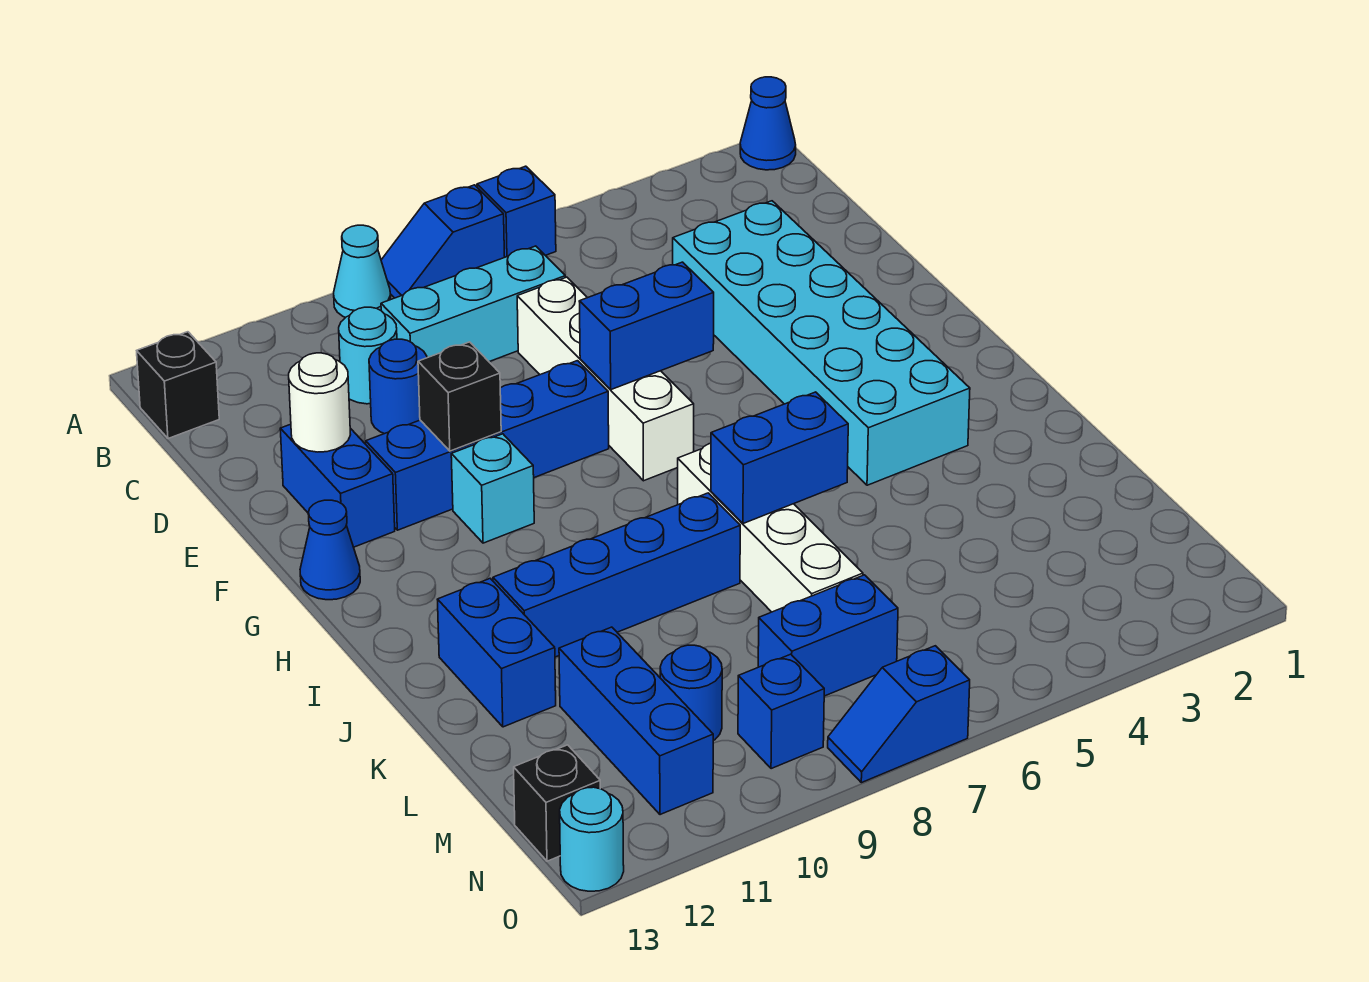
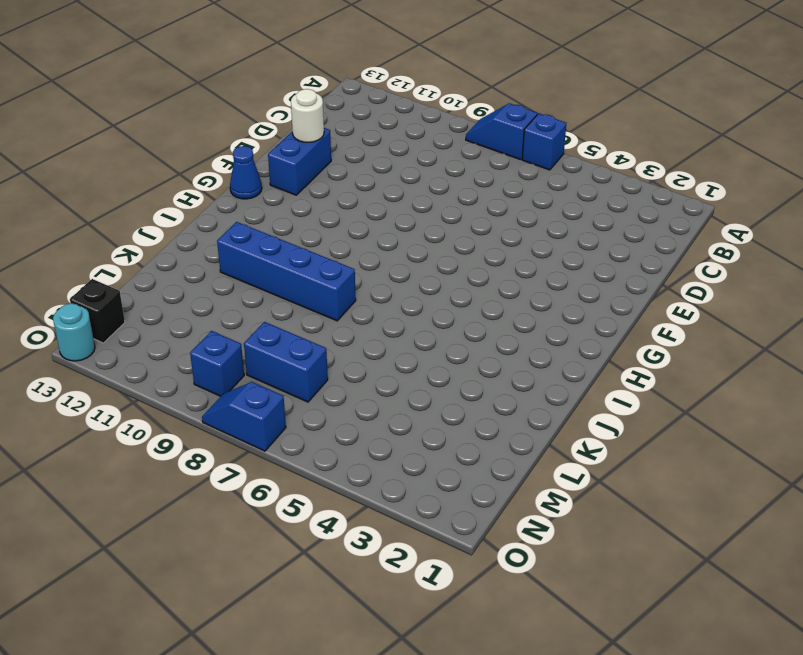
none -> blue cone A1 level 1
none -> cyan cone A9 level 1
none -> black brick B13 level 1

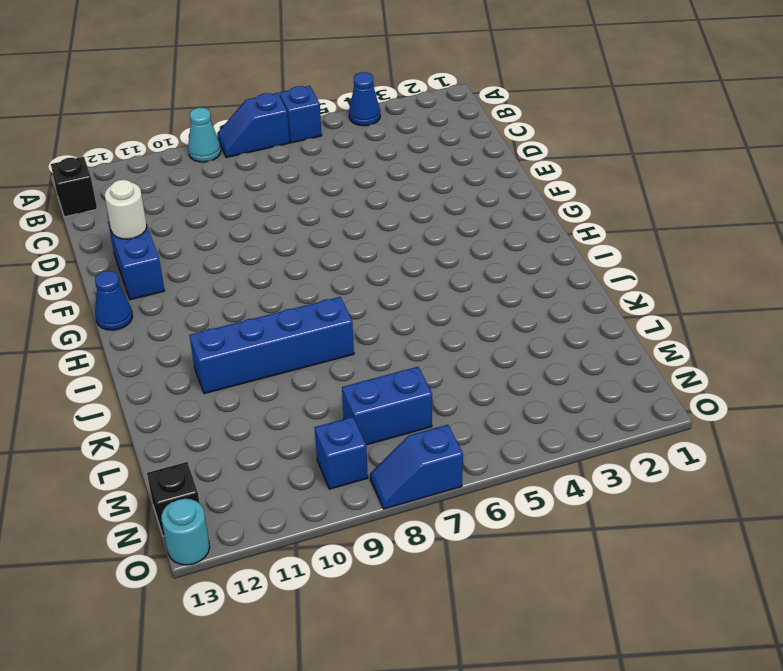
blue cone A4 level 1 -> blue cone A1 level 1
none -> cyan brick C7:C9 level 1
none -> cyan round brick C10 level 1
none -> cyan brick D3:I4 level 1

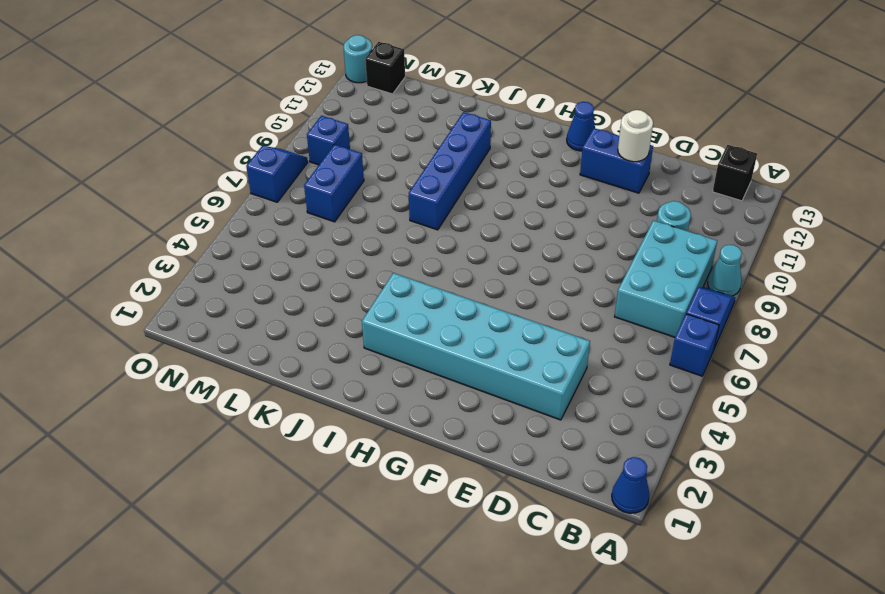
cyan brick B7:C9 level 1 -> cyan brick C7:C9 level 1
none -> white brick D7:G7 level 1
none -> blue round brick D10 level 1
none -> blue brick F8:F11 level 1

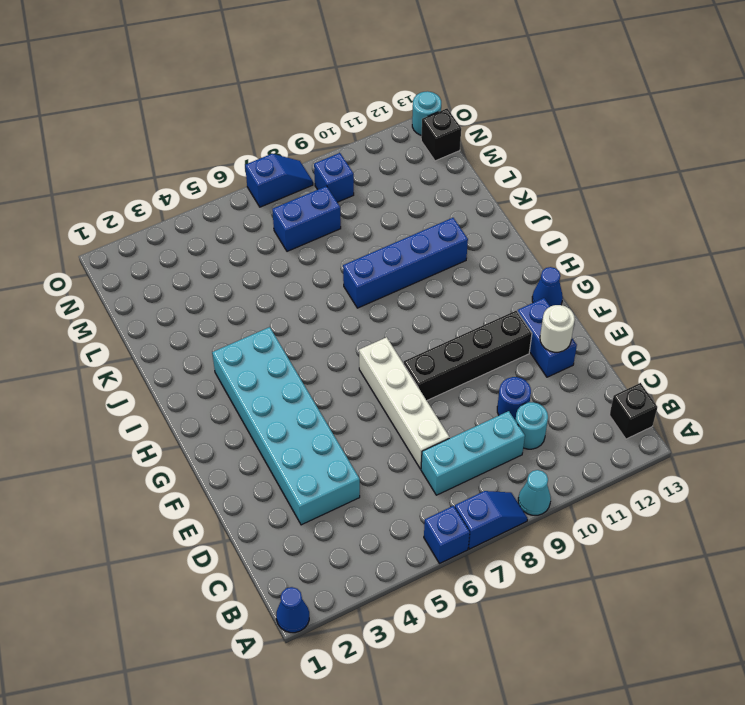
black brick F8:F11 level 1 -> blue brick F8:F11 level 1
none -> cyan brick G10 level 1
none -> white brick I7:L7 level 1
none -> blue brick J12:K12 level 1

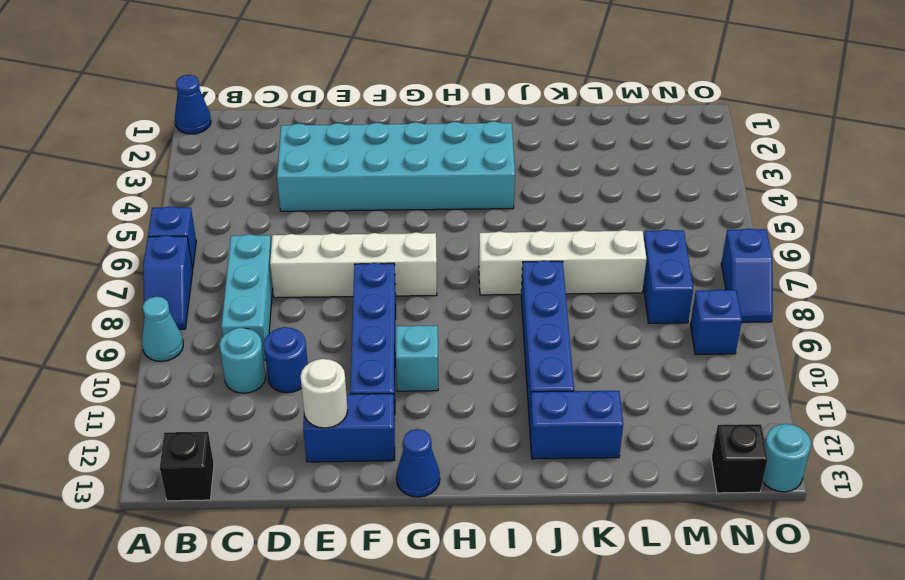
none -> blue brick L11:N11 level 1
none -> blue round brick M10 level 1
none -> blue brick F6:F7 level 2

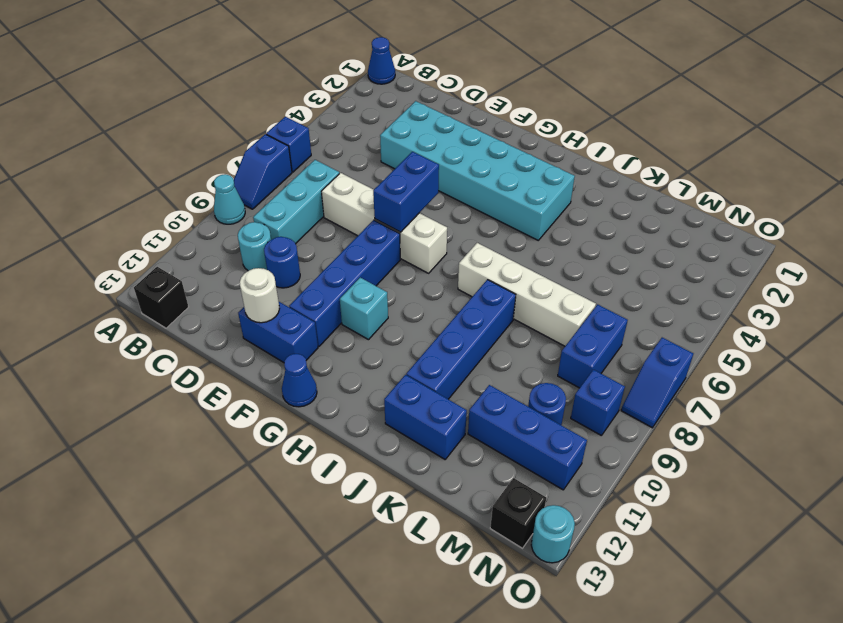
none -> black brick F10 level 2
none -> blue brick J6:J7 level 2

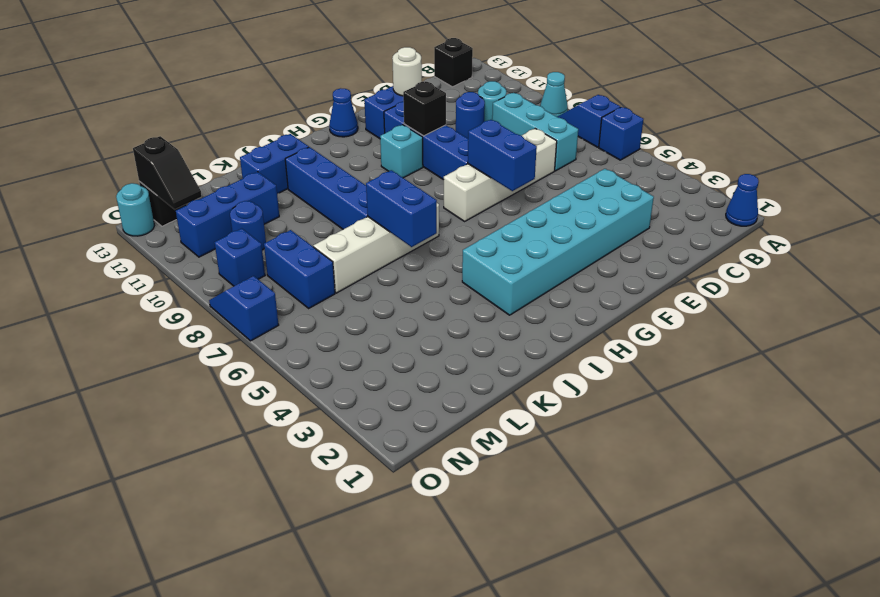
black slope N12:N13 level 2 top 13 -> none

